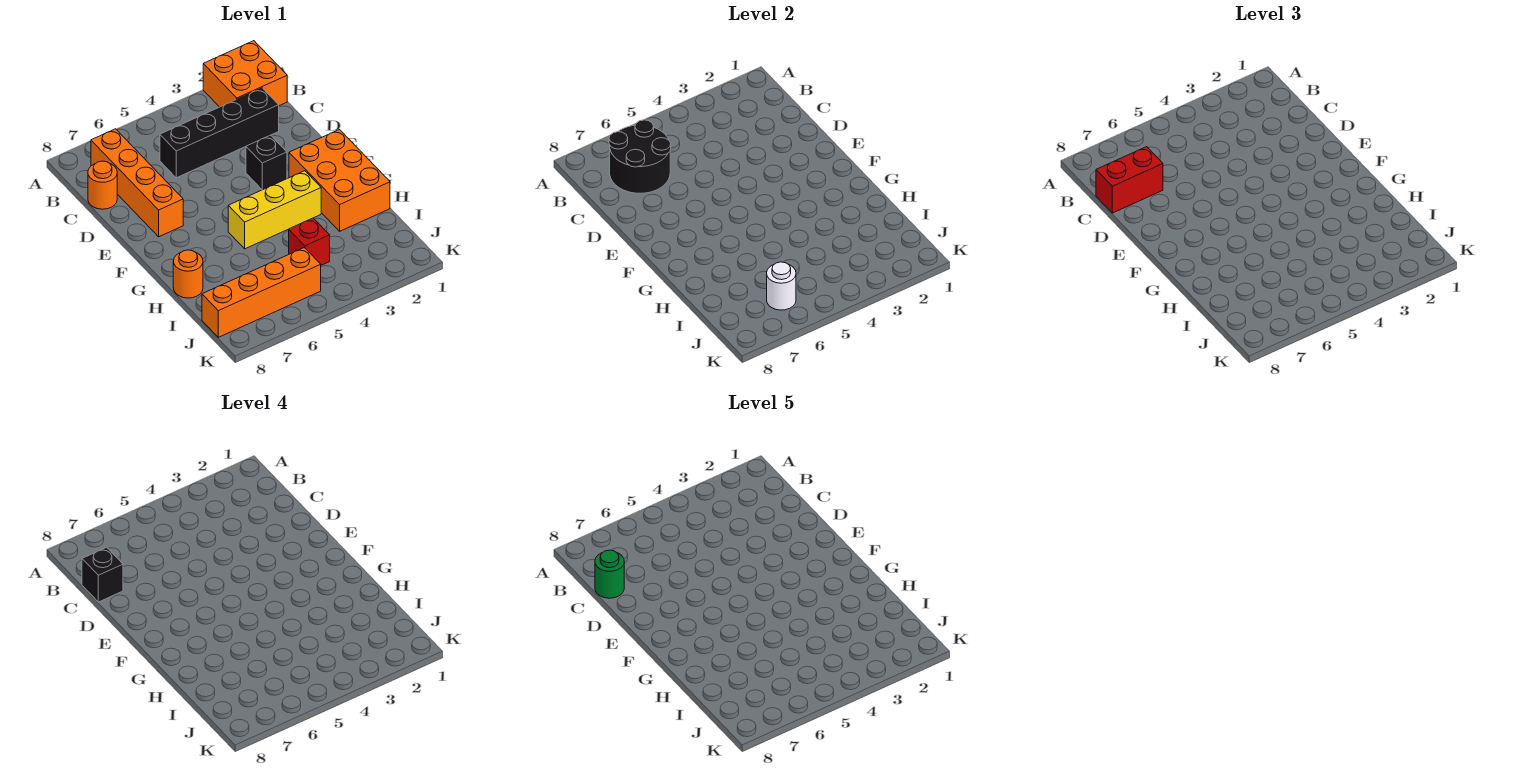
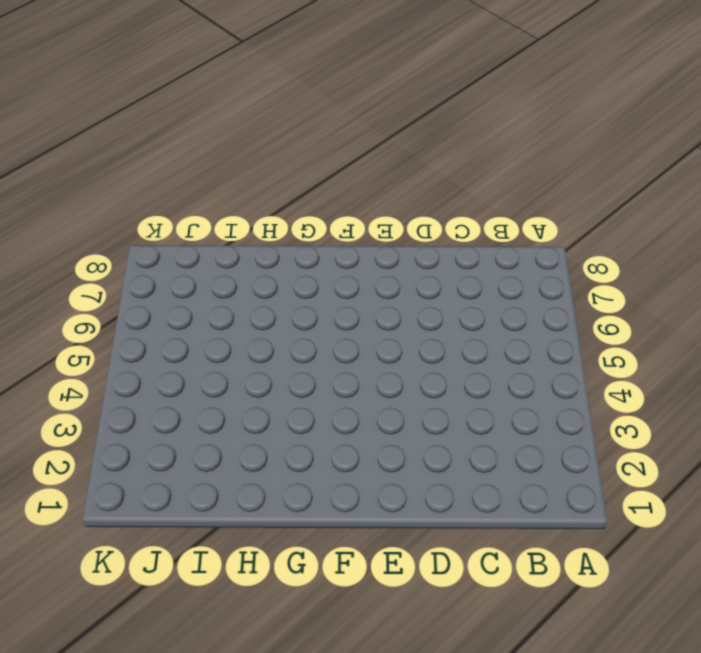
none -> orange brick A1:B2 level 1
none -> orange brick B7:E7 level 1
none -> black brick C2:C5 level 1

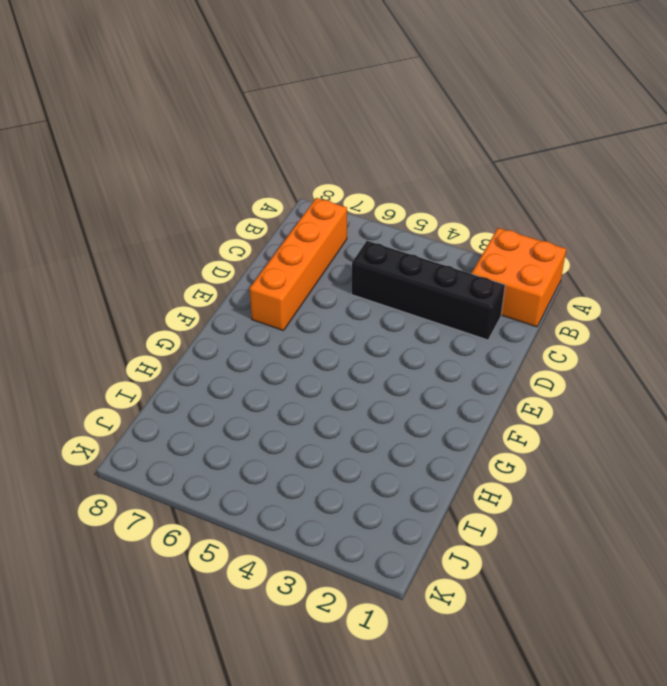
none -> orange round brick C8 level 1
none -> black brick E3 level 1
none -> orange brick F1:H2 level 1

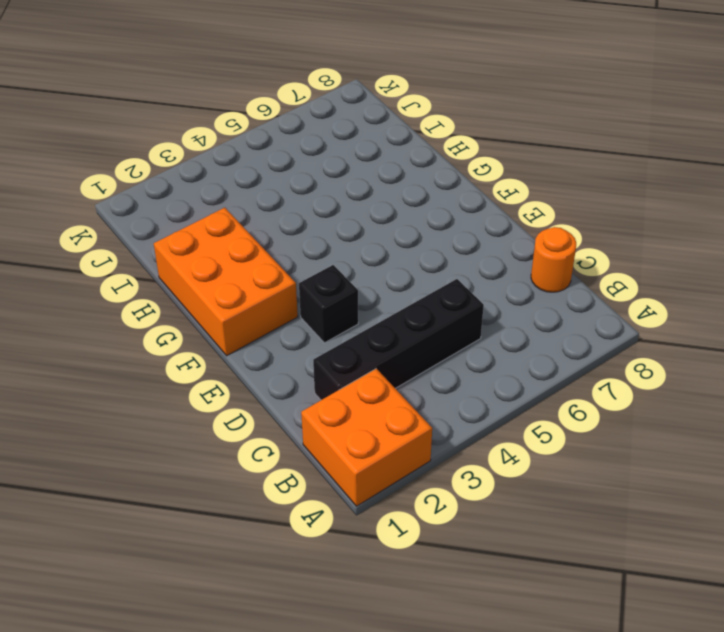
none -> orange brick B7:E7 level 1
none -> yellow brick G3:G5 level 1
none -> orange round brick H8 level 1

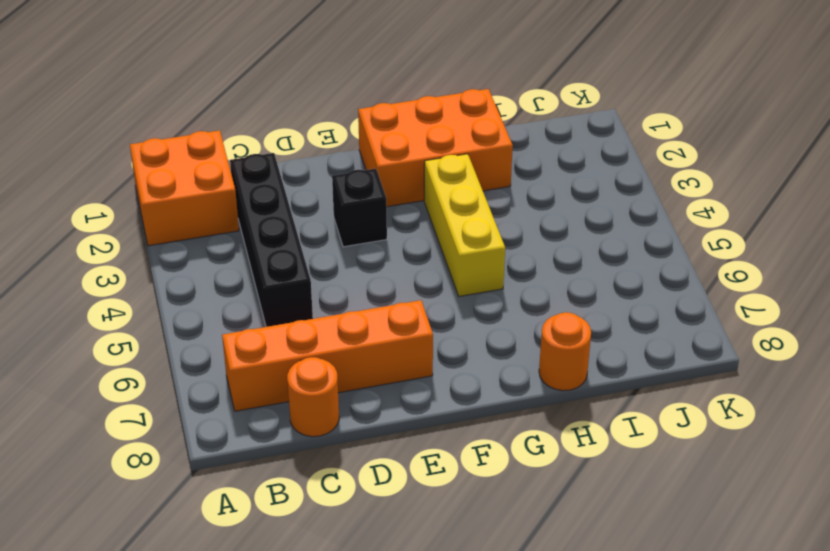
none -> red brick I4 level 1
none -> orange brick J5:J8 level 1
none -> black round brick B6:C7 level 2

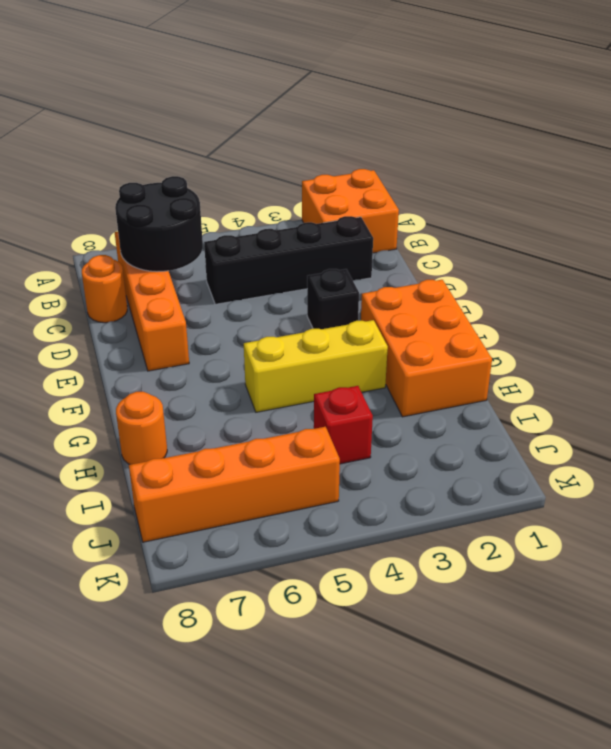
none -> white round brick J6 level 2
none -> red brick C7:C8 level 3
none -> black brick C8 level 4

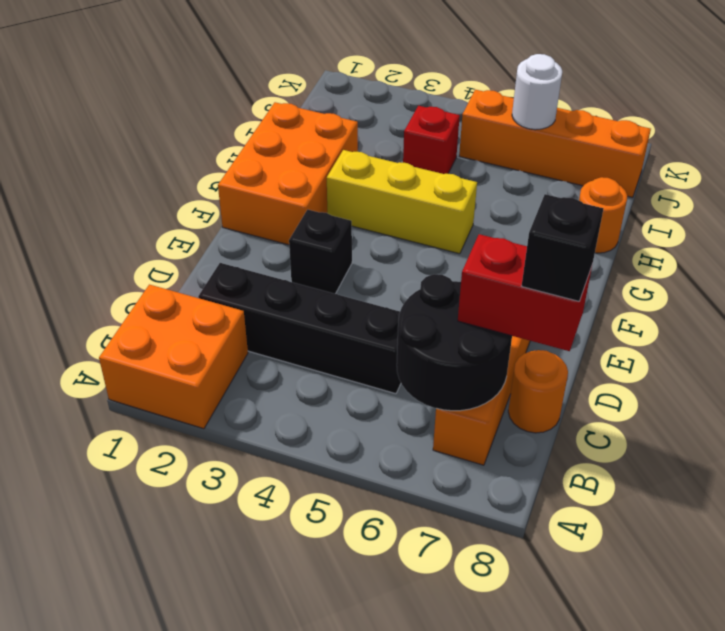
none -> green round brick C8 level 5

